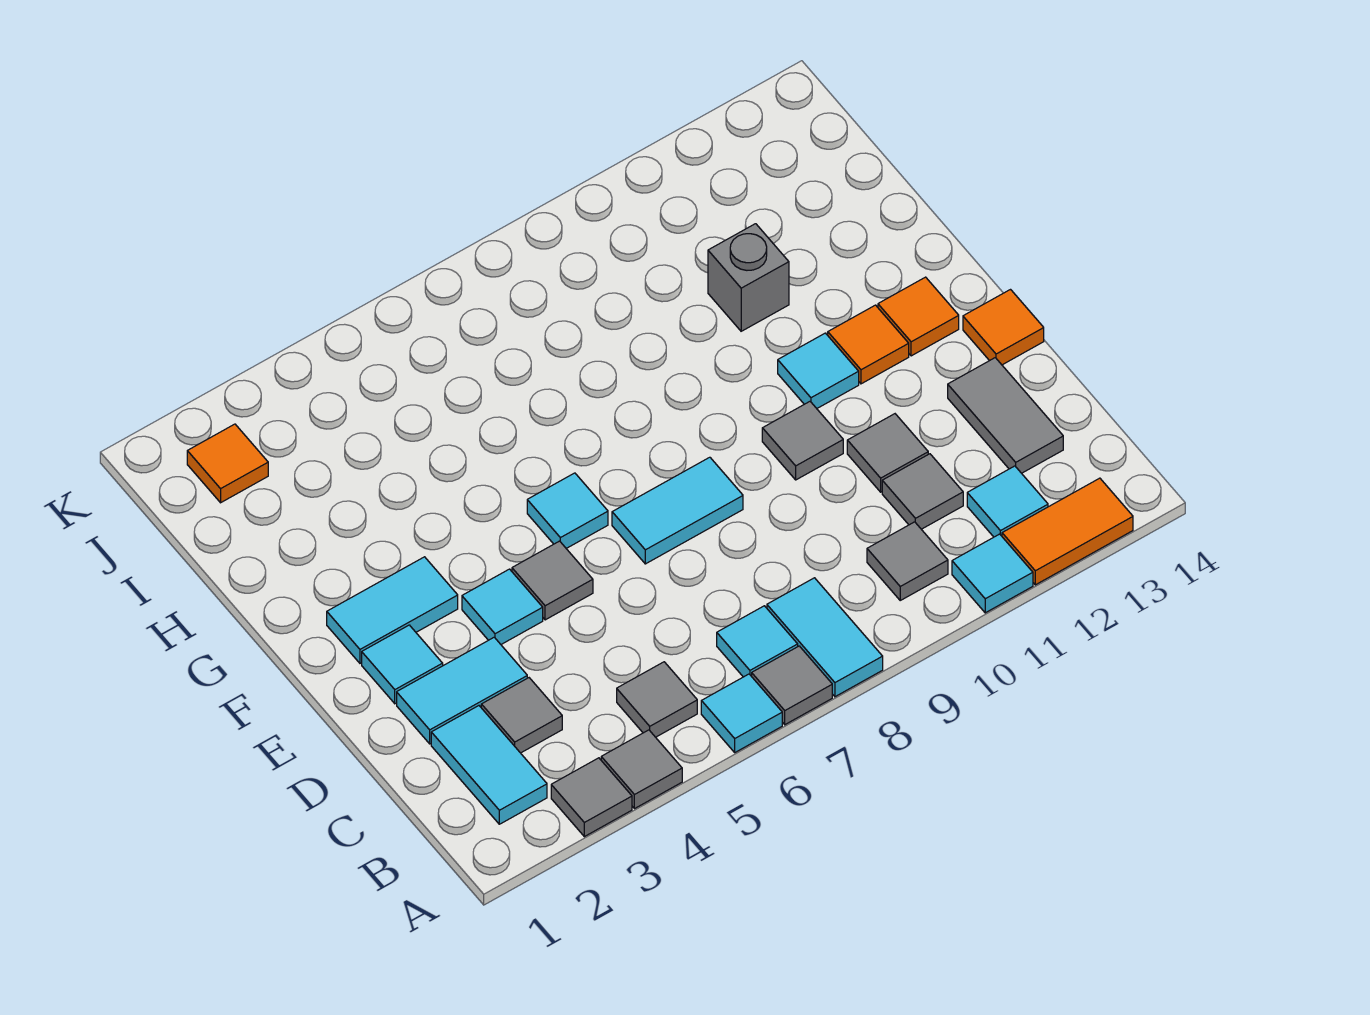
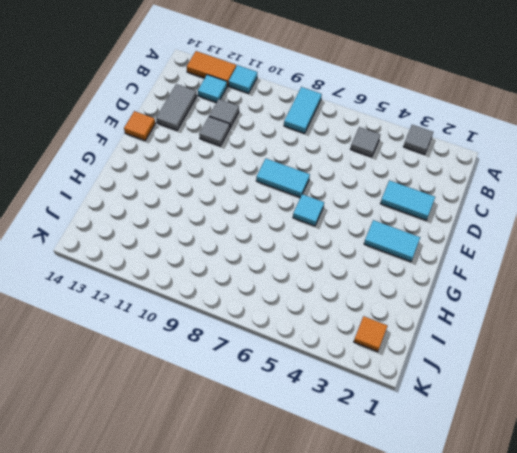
none -> grey tile A4 level 1
none -> cyan tile A6 level 1
none -> grey tile A7 level 1
none -> cyan tile B2:C2 level 1

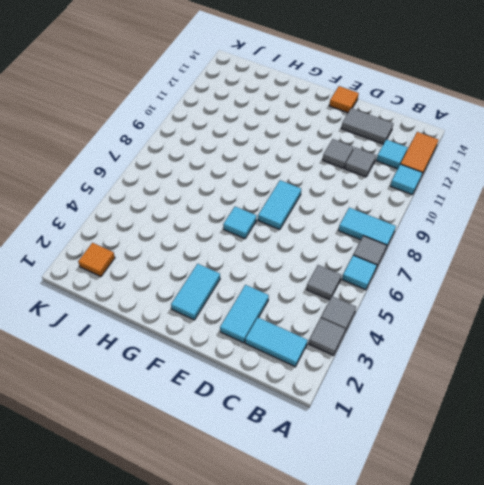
none -> cyan tile B7 level 1
none -> grey tile B10 level 1
none -> grey tile C3 level 1
none -> cyan tile E2 level 1

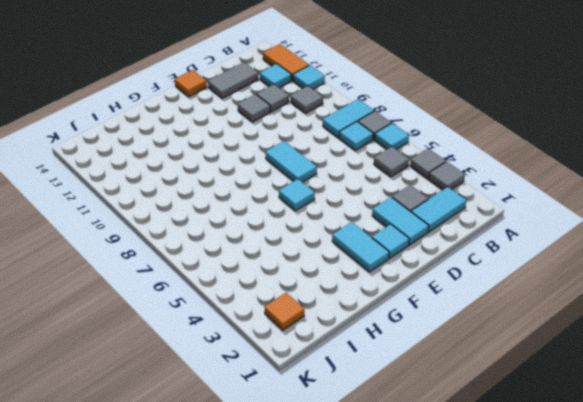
none -> cyan tile E4 level 1
none -> grey tile E5 level 1
none -> grey tile E10 level 1
none -> cyan tile F11 level 1

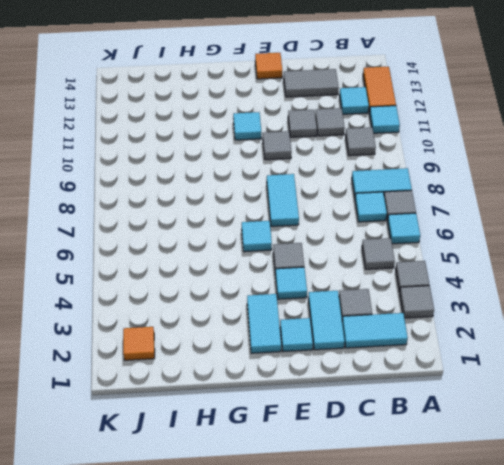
none -> orange tile F12 level 1
none -> orange tile F13 level 1
none -> grey brick H11 level 1

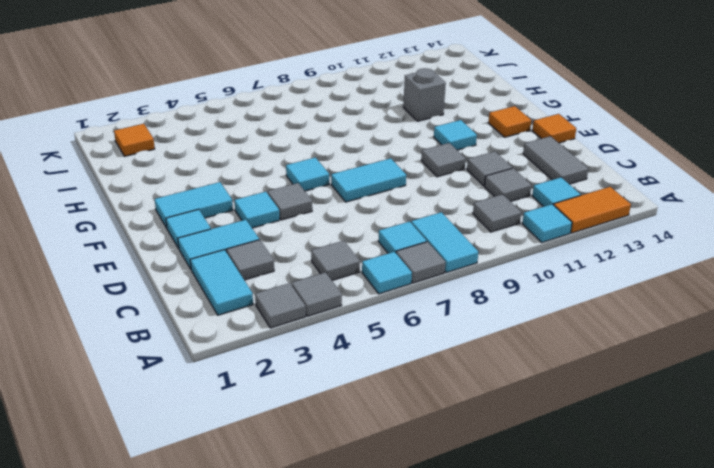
none -> orange tile F12 level 1

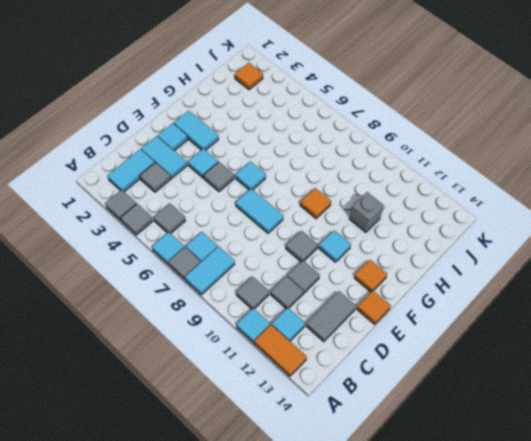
orange tile G9 level 1 -> orange tile F12 level 1

